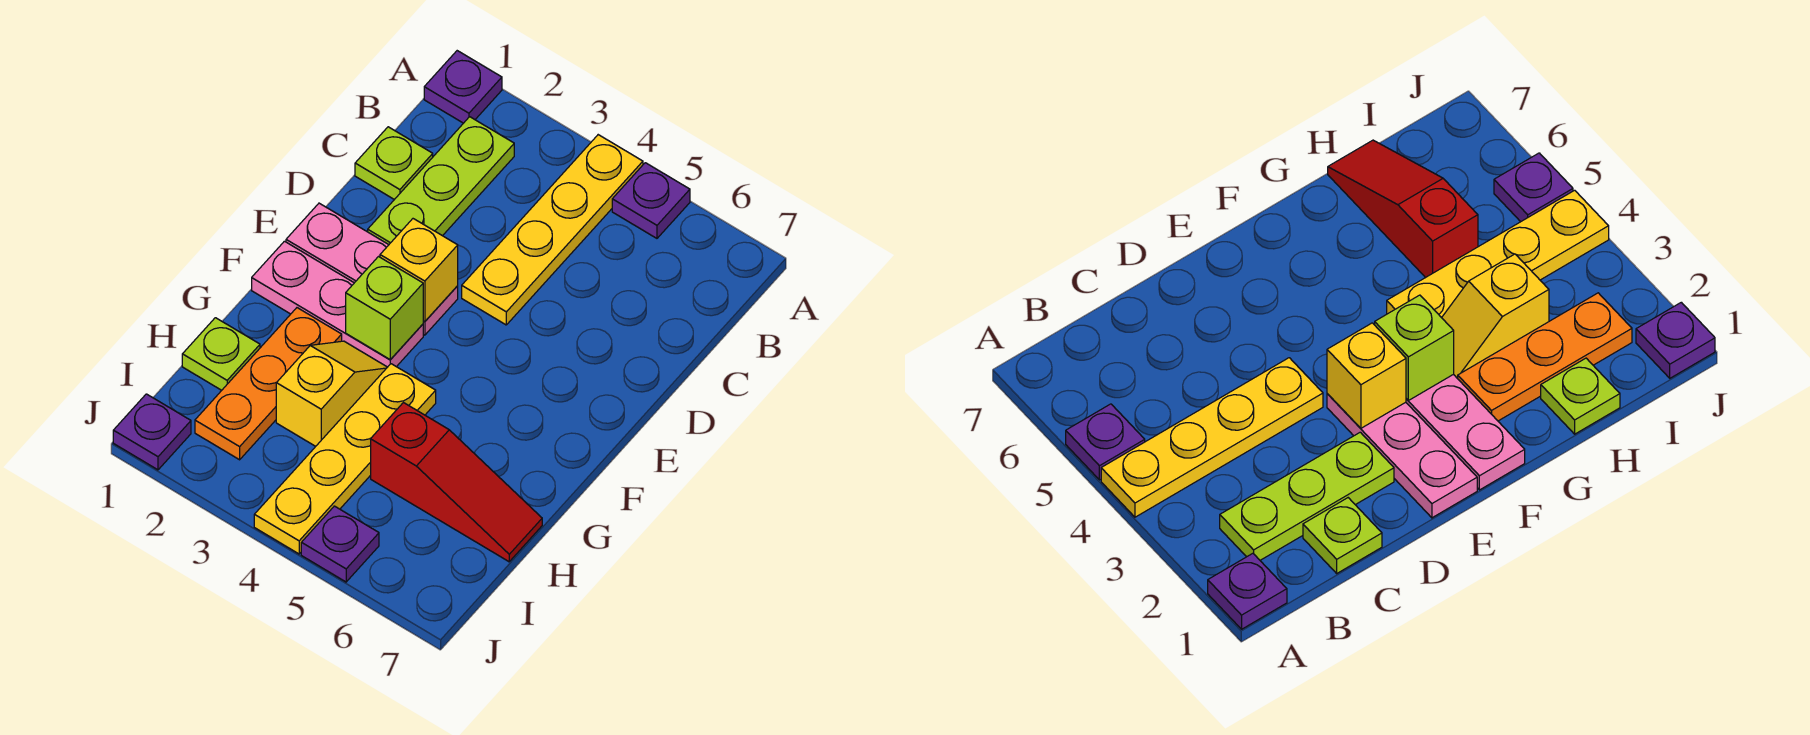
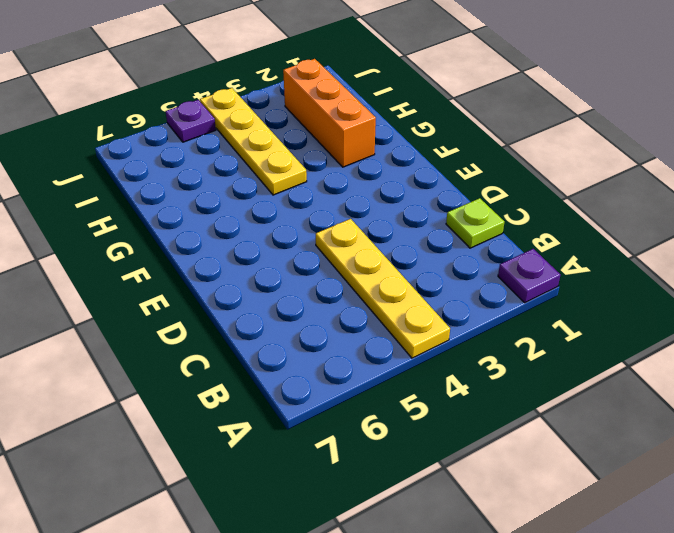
orange brick G2:I2 level 1 -> orange plate G2:I2 level 1
none -> purple plate A5 level 1
none -> lime plate B2:D2 level 1
none -> pink plate E1:E3 level 1

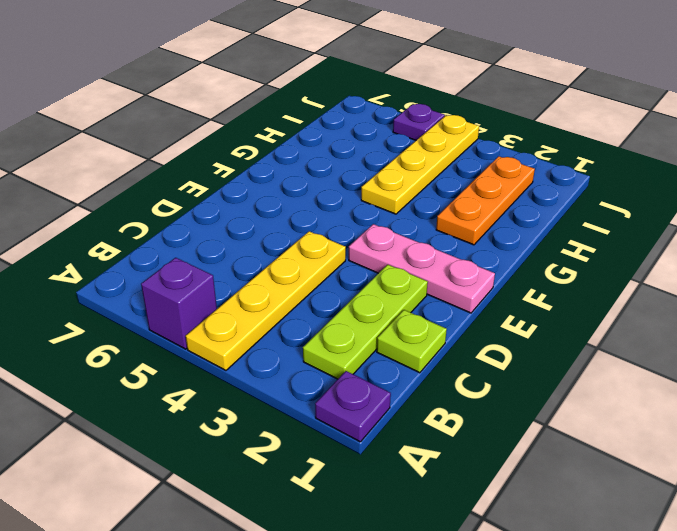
purple brick A5 level 1 -> purple plate A5 level 1
none -> pink plate F1:F3 level 1
none -> yellow slope G3:H3 level 1 top H
none -> lime plate H1 level 1

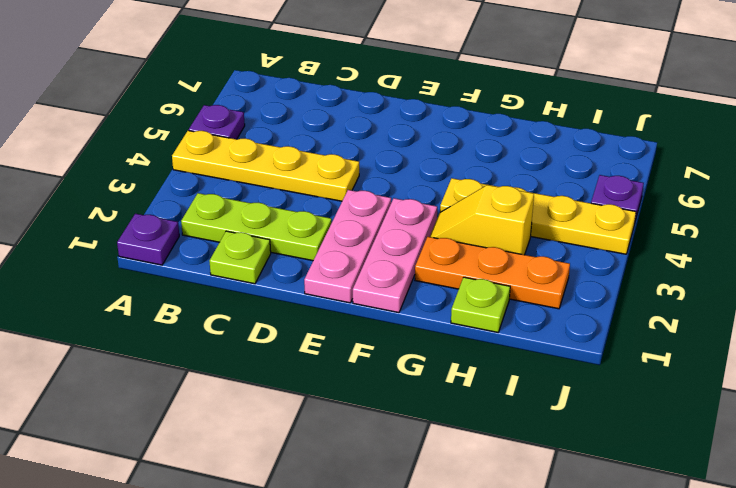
none -> red slope H5:H7 level 1 top 5
none -> purple plate J1 level 1
none -> yellow brick E3 level 2

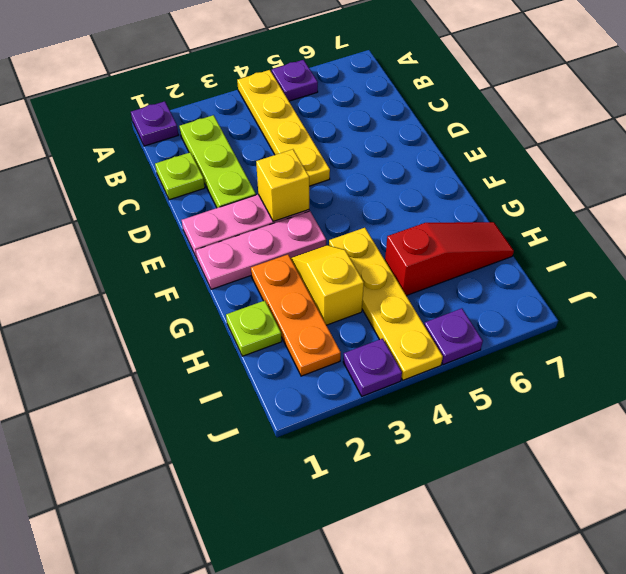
purple plate J3 level 1 -> purple plate J1 level 1
none -> lime brick F3 level 2

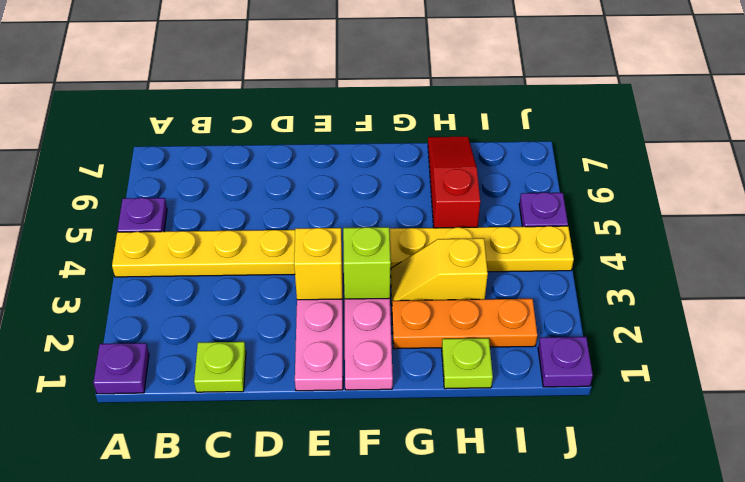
none -> lime plate B2:D2 level 1

